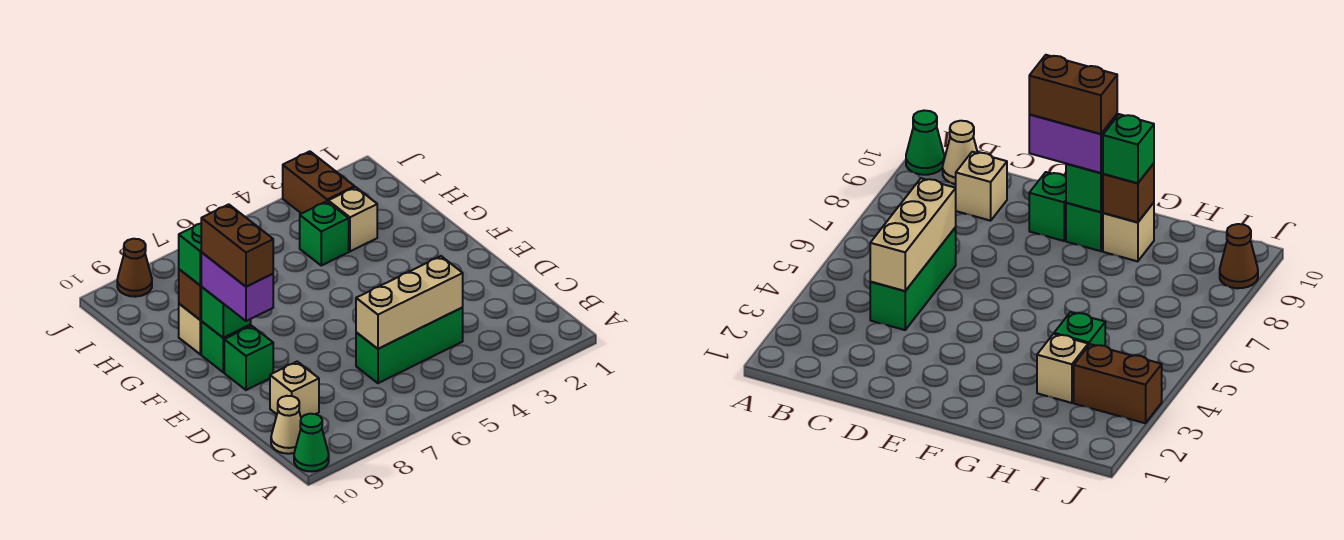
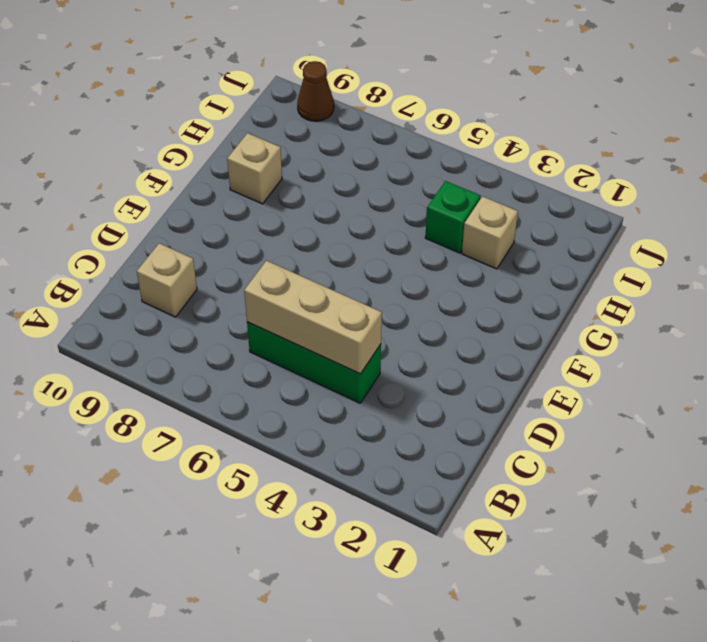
none -> green cone A10 level 1
none -> tan cone B10 level 1
none -> green brick E9 level 1

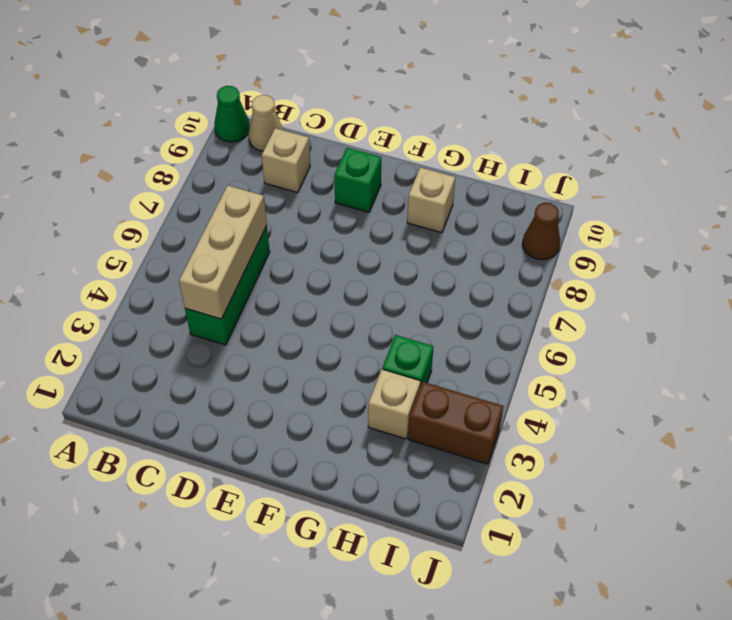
none -> green brick F9 level 1
none -> green brick F9 level 2
none -> brown brick G9 level 2

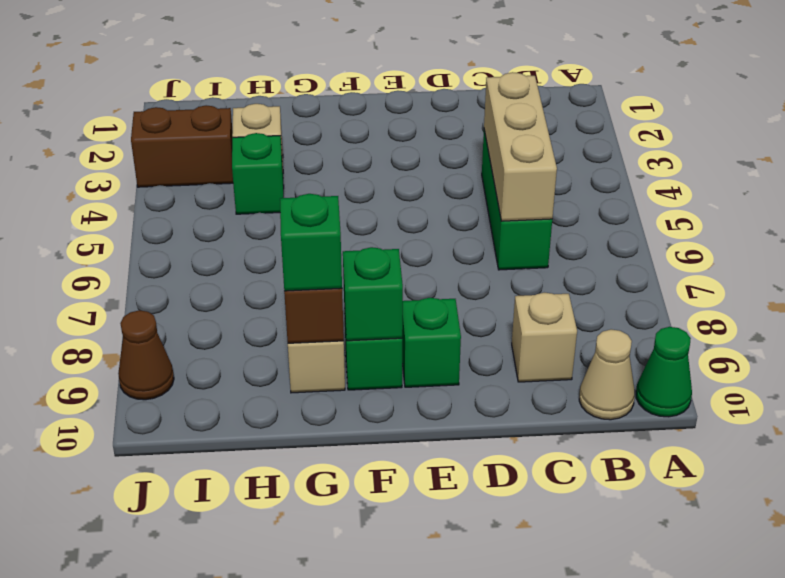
none -> purple brick E9:F9 level 3
none -> brown brick E9:F9 level 4

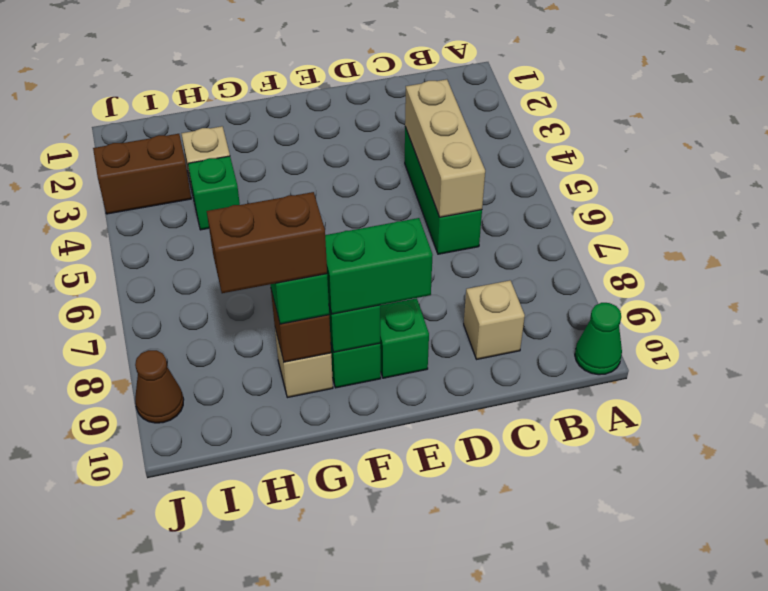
green brick E9:F9 level 3 -> purple brick E9:F9 level 3
brown brick G9:H9 level 4 -> brown brick E9:F9 level 4
none -> tan cone B10 level 1

